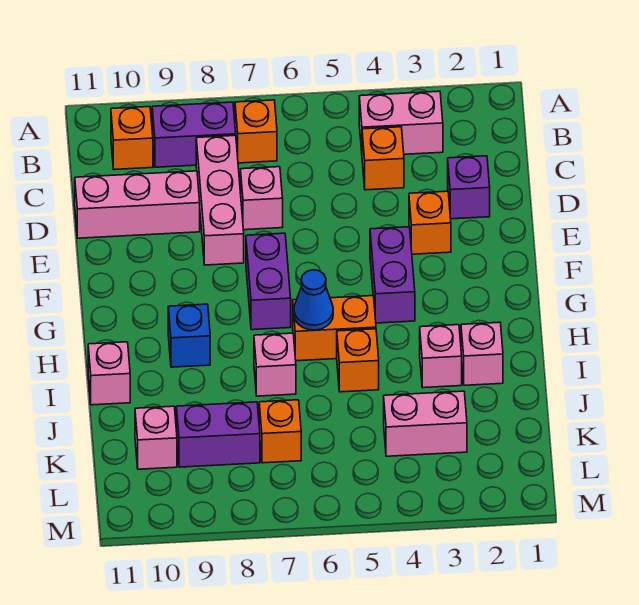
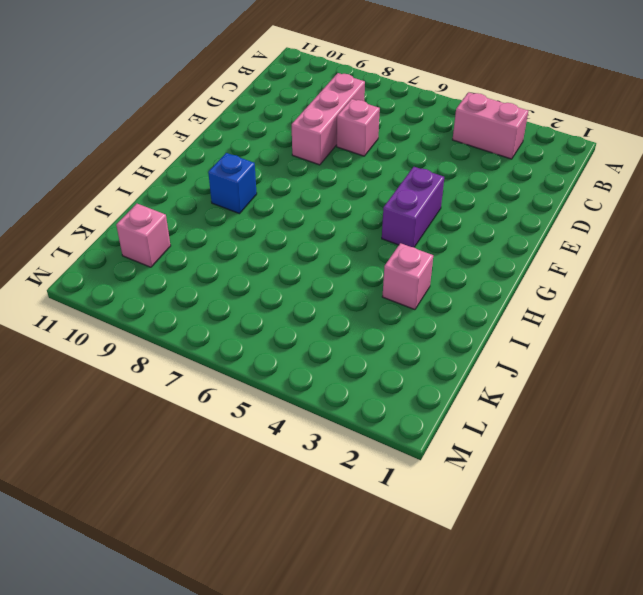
none -> orange brick B7 level 1
none -> purple brick B8:B9 level 1
none -> orange brick B10 level 1

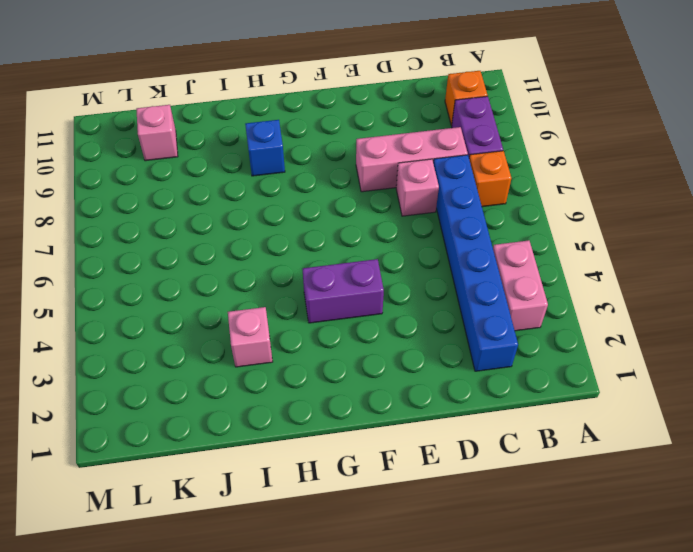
blue brick C2:C7 level 1 -> orange brick C4 level 1
none -> purple brick D2 level 1
none -> pink brick D9:D11 level 1
none -> orange brick E3 level 1

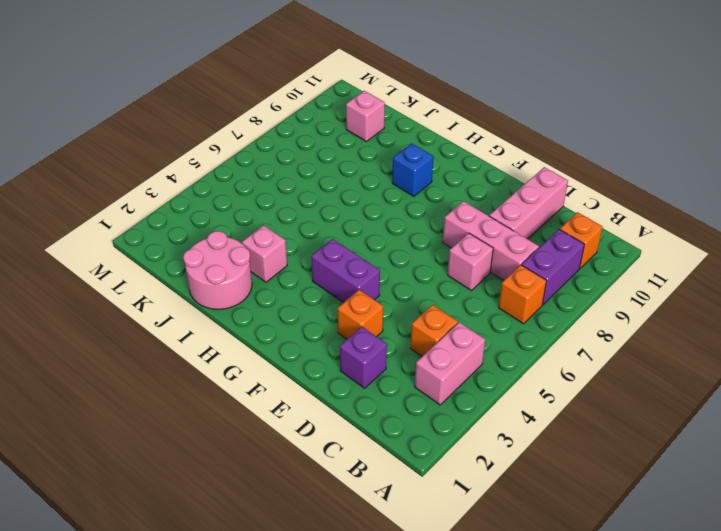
pink round brick I1:J2 level 1 -> pink brick I2 level 1
none -> purple brick F7:G7 level 1
none -> orange brick H5:H6 level 1
none -> orange brick I5 level 1

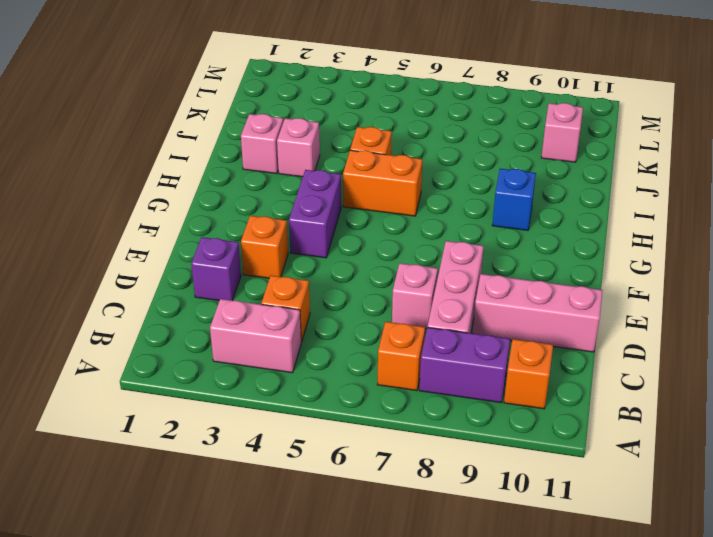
none -> purple brick F7:G7 level 1
none -> pink brick I7 level 1
none -> pink brick I11 level 1

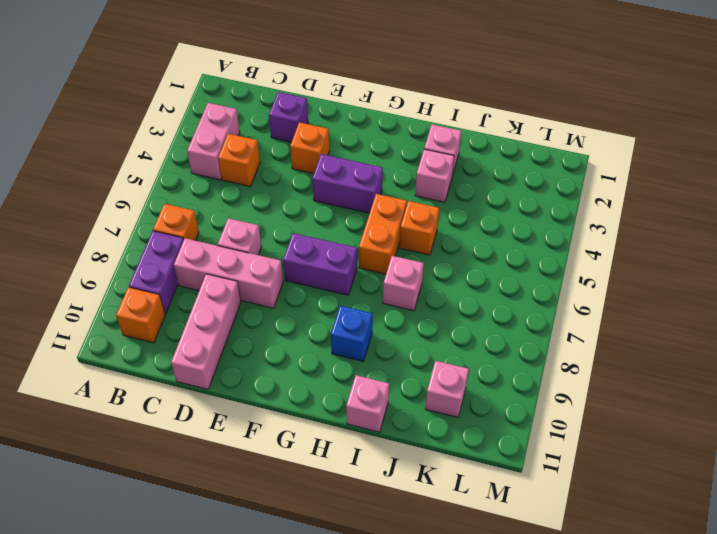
none -> pink brick K3:K4 level 1
none -> orange brick K7 level 1
none -> purple brick K8:K9 level 1

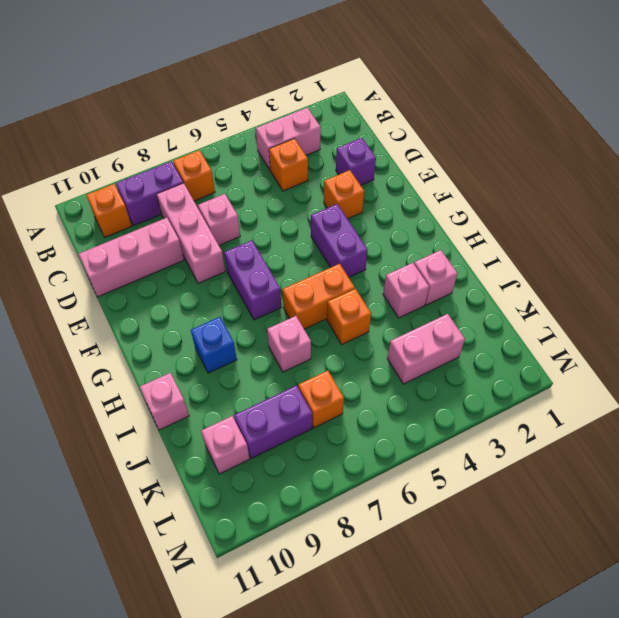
none -> blue cone H6 level 2

